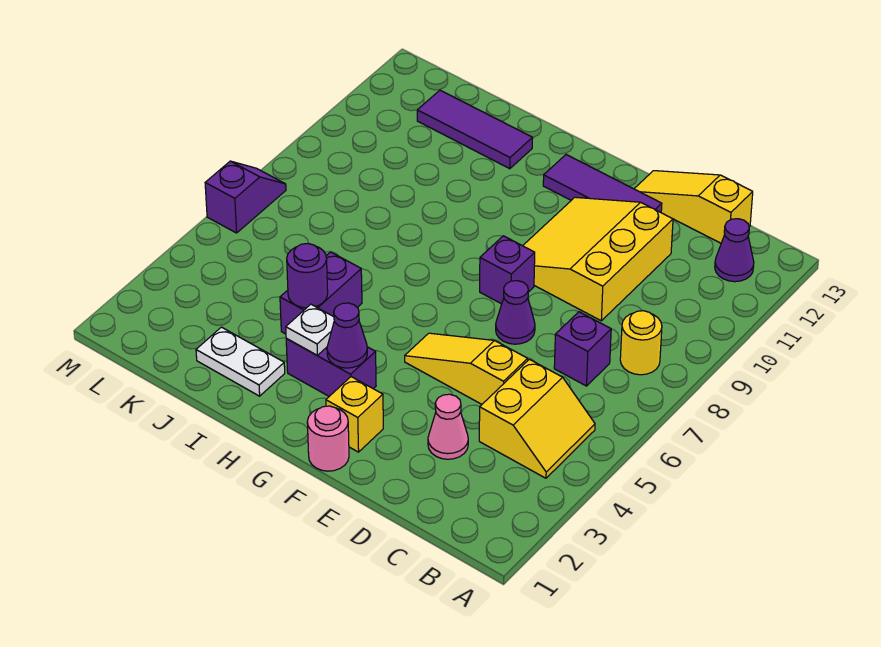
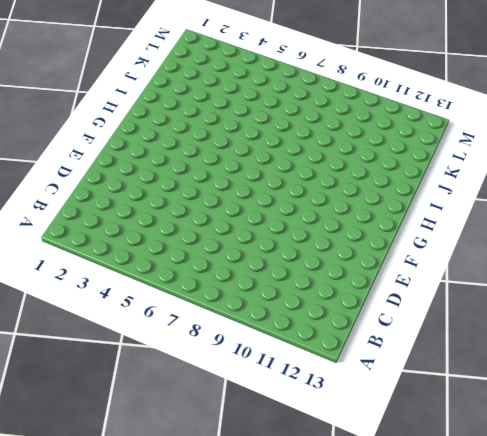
none -> yellow slope B4:C5 level 1 top C
none -> yellow round brick B8 level 1
none -> purple cone B12 level 1

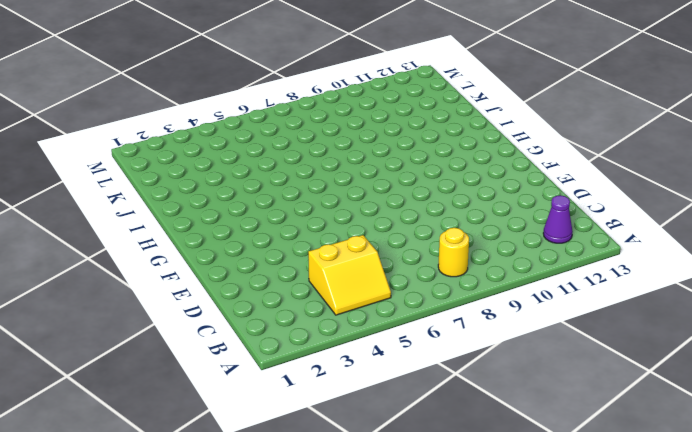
none -> purple brick C7 level 1
none -> yellow slope C13:E13 level 1 top C
none -> pink cone D3 level 1

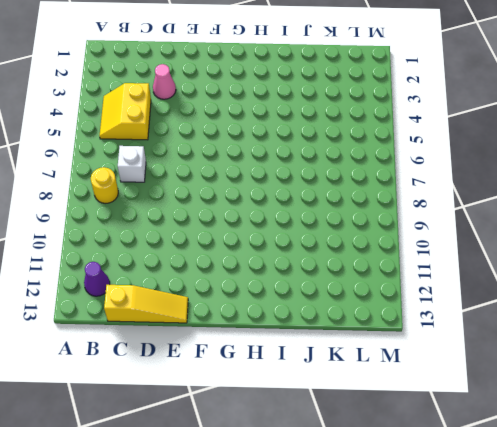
white brick C7 level 1 -> purple brick C7 level 1
none -> yellow slope D5:F5 level 1 top D
none -> yellow slope D9:F11 level 1 top D
none -> purple cone E7 level 1

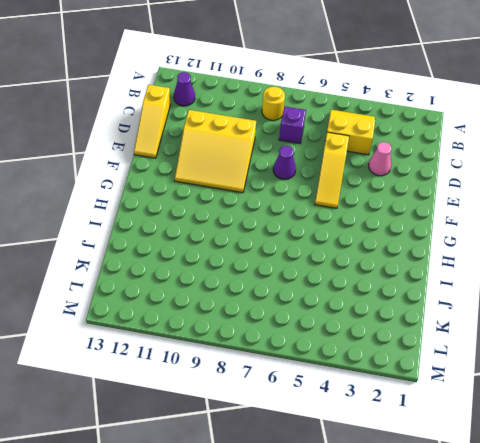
none -> purple tile E12:G12 level 1
none -> pink round brick F1 level 1
none -> yellow brick F2 level 1

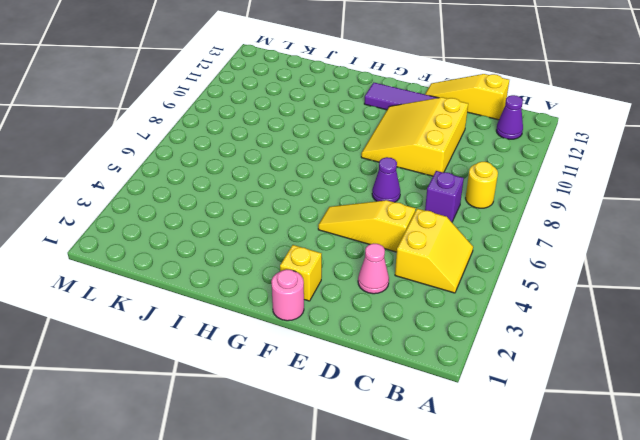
none -> purple brick F8 level 1
none -> purple brick G3:H3 level 1
none -> white plate I2:J2 level 1

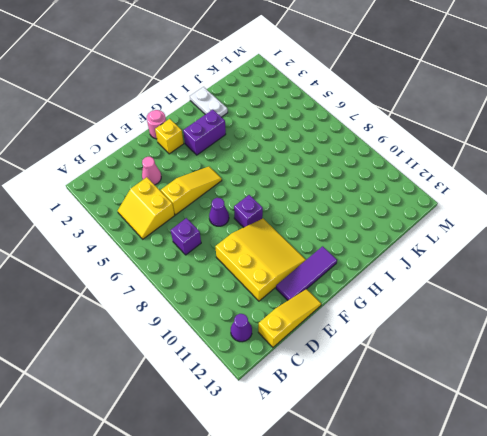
white plate I1:I2 level 1 -> white plate I2:J2 level 1
none -> yellow round brick B8 level 1
none -> purple brick I4:I5 level 1
none -> purple tile I12:K12 level 1

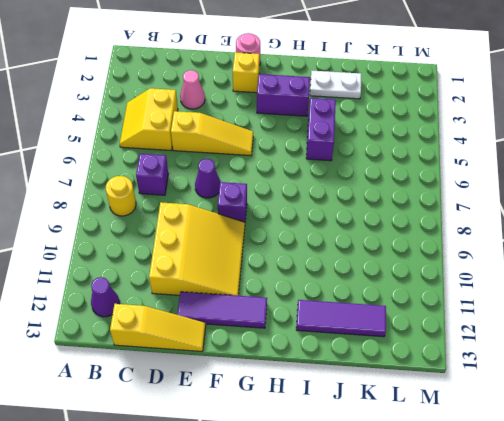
none -> purple slope M6:M7 level 1 top 6
none -> purple cone G3 level 2
none -> white plate H3 level 2

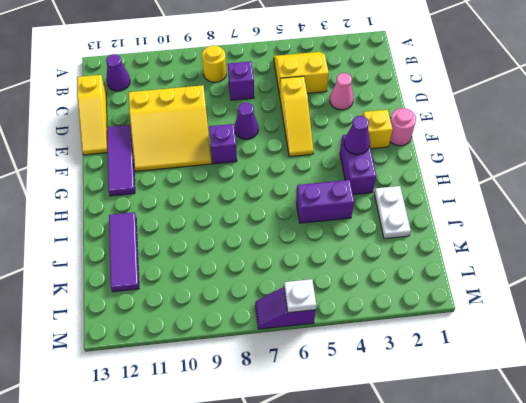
white plate M6 level 2 -> white plate H3 level 2
none -> purple round brick I4 level 2

